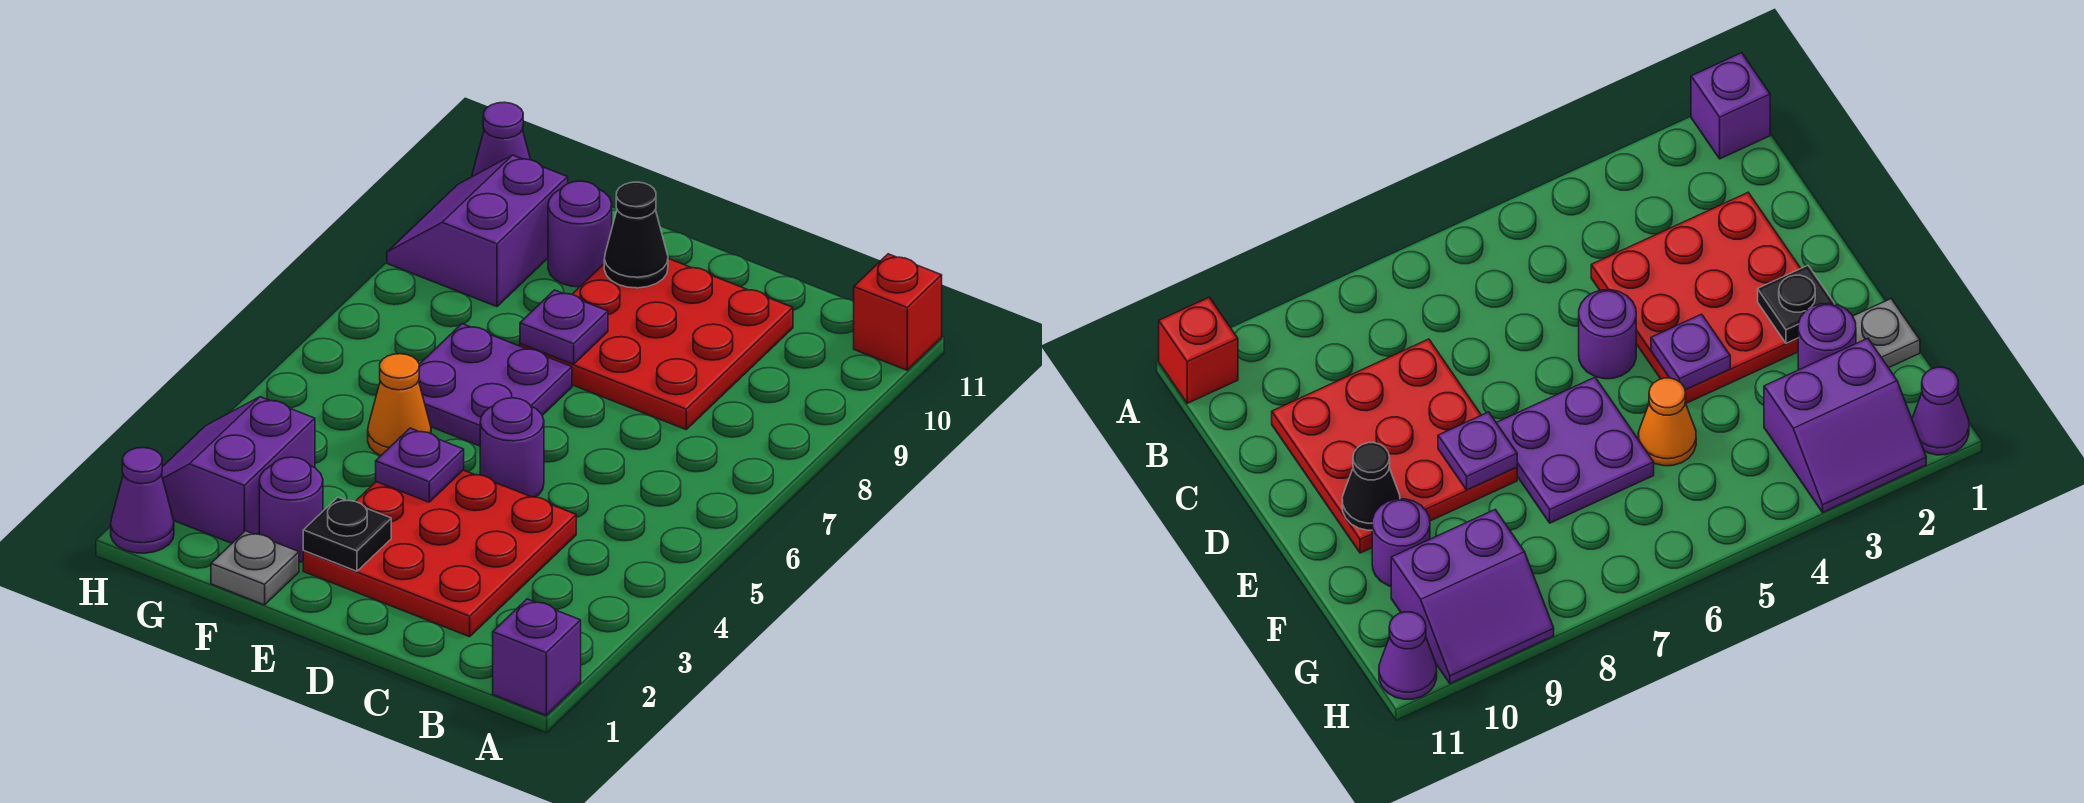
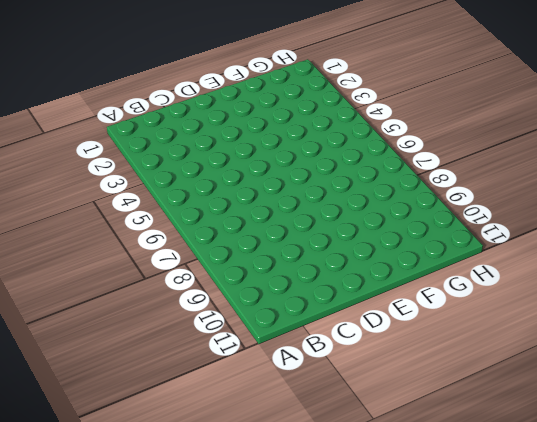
none -> purple brick A1 level 1
none -> red brick A11 level 1
none -> red plate C2:E4 level 1

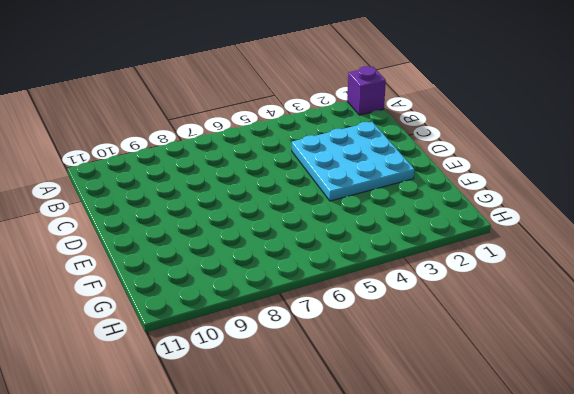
cyan plate C2:E4 level 1 -> red plate C2:E4 level 1
none -> red brick A11 level 1
none -> red plate C8:E10 level 1
none -> purple round brick D5 level 1

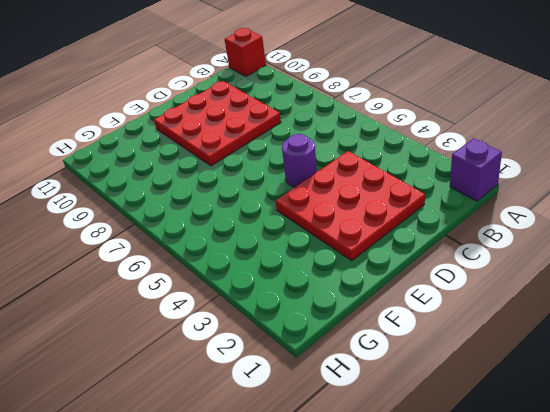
none -> purple plate E6:F7 level 1
none -> grey plate F1 level 1
none -> purple round brick F2 level 1

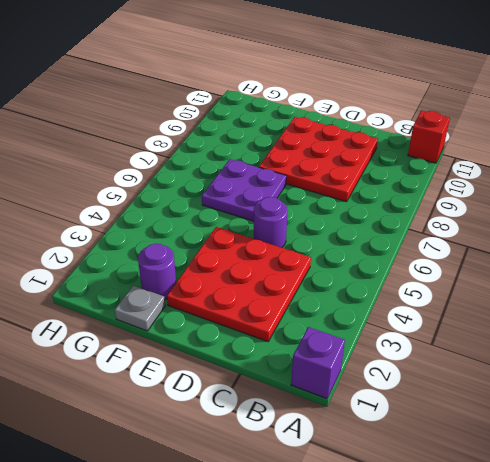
none -> orange cone F5 level 1
none -> purple round brick F10 level 1
none -> purple slope G2:H3 level 1 top G

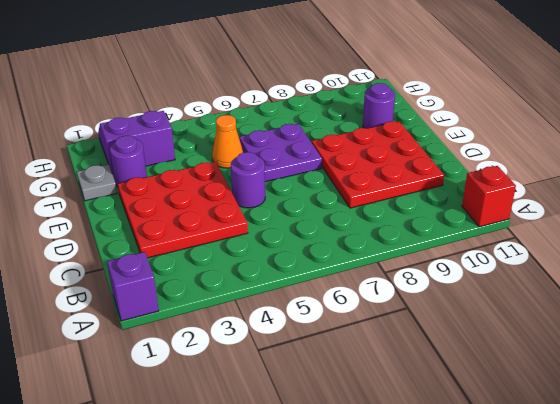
none -> purple slope G9:H10 level 1 top G
none -> purple cone H1 level 1
none -> purple cone H11 level 1

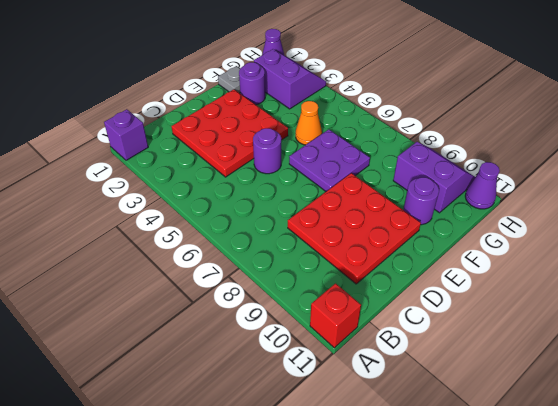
none -> black plate E2 level 2
none -> purple plate E4 level 2
none -> purple plate E8 level 2

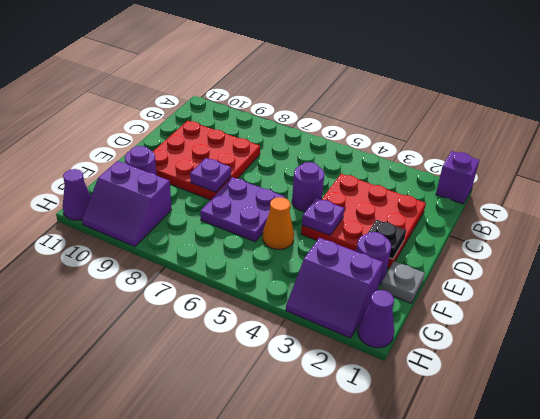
none -> red brick A11 level 1
none -> black cone E10 level 2

